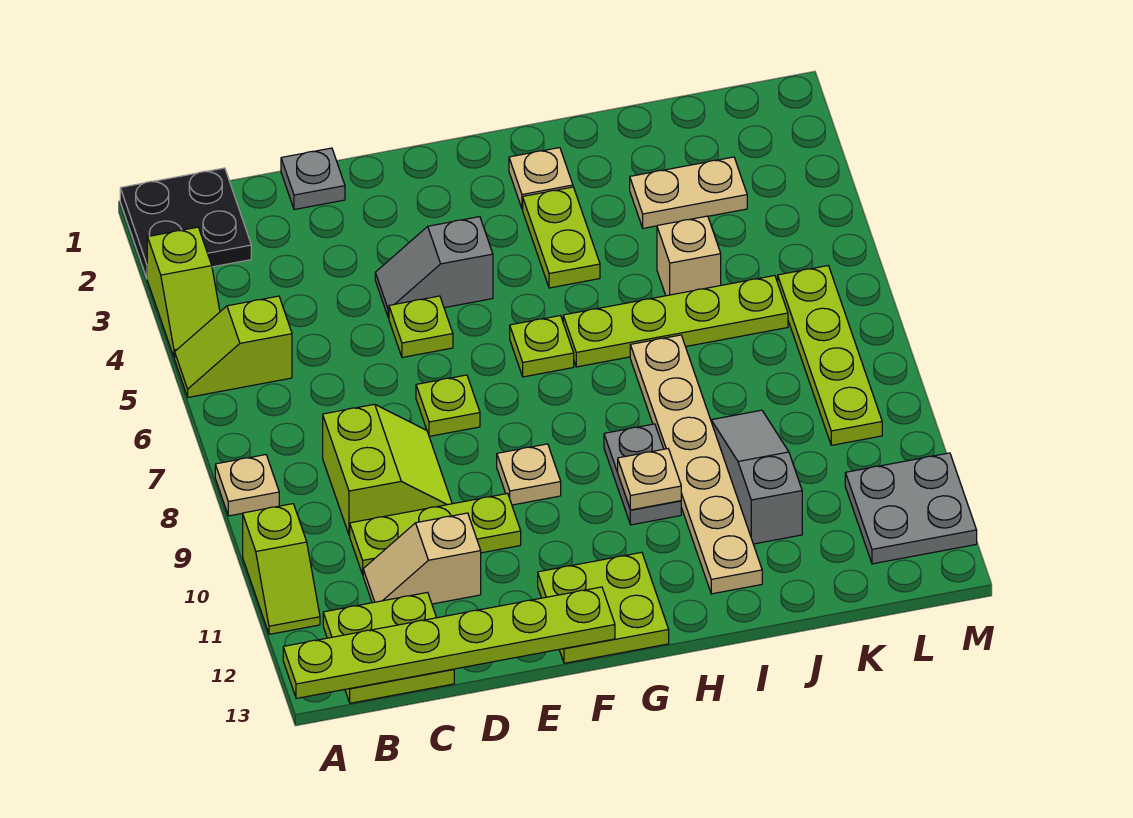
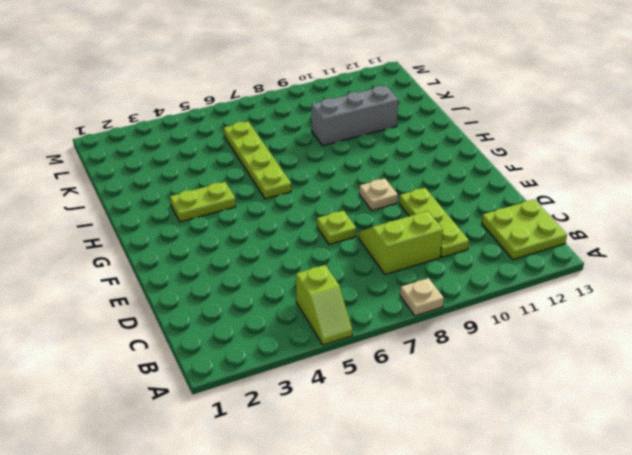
grey brick J9:J11 level 1 -> grey slope J9:J11 level 1 top 11
none -> black plate A1:B2 level 1
none -> lime slope A3:A4 level 1 top 3
none -> lime slope A10:A11 level 1 top 10

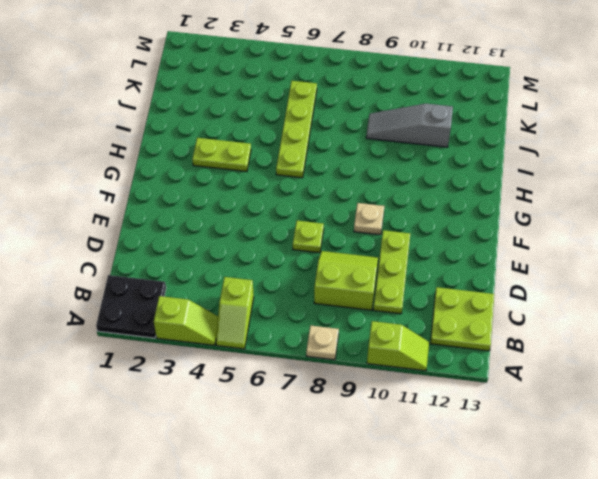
none -> tan slope C11:D11 level 1 top D
none -> grey plate D1 level 1
none -> grey slope E4:F4 level 1 top F

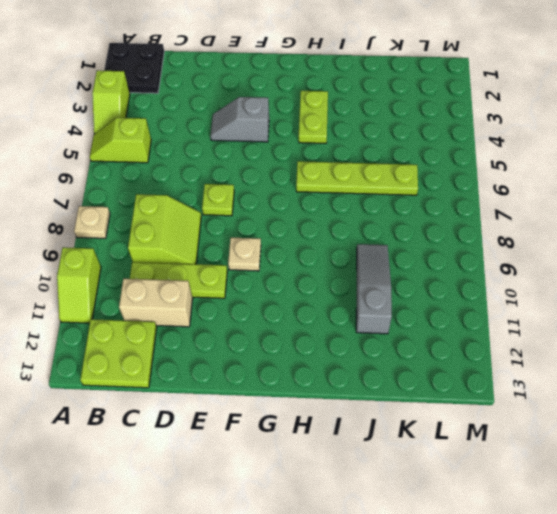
tan brick C11:D11 level 1 -> tan slope C11:D11 level 1 top D
none -> grey plate D1 level 1
none -> lime plate E5 level 1
none -> lime plate F12:G13 level 1

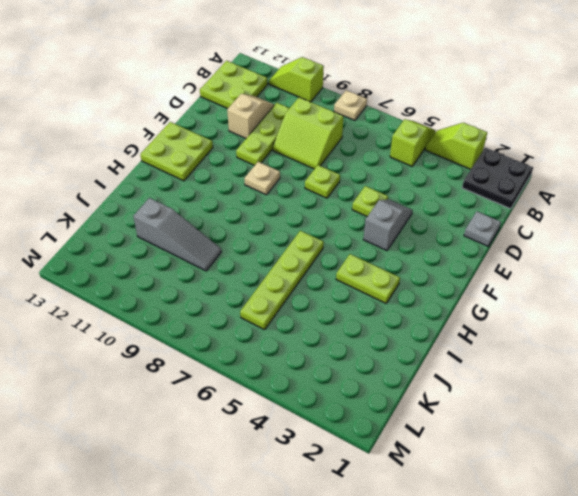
none -> lime plate G6 level 1
none -> tan plate H2 level 1
none -> grey plate H9:H10 level 1

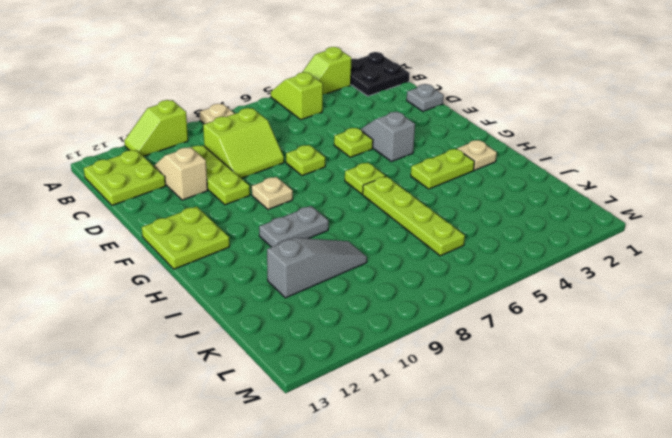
none -> tan plate I7:I12 level 1
none -> tan plate J3:K3 level 1
none -> tan brick J5 level 1

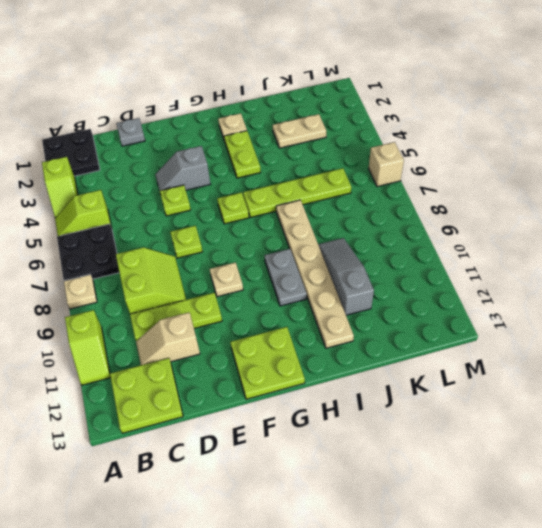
black plate A6:B7 level 1 -> none
tan brick M6 level 1 -> tan brick J5 level 1
none -> lime plate L6:L9 level 1
none -> grey plate L11:M12 level 1
none -> lime plate A13:F13 level 2

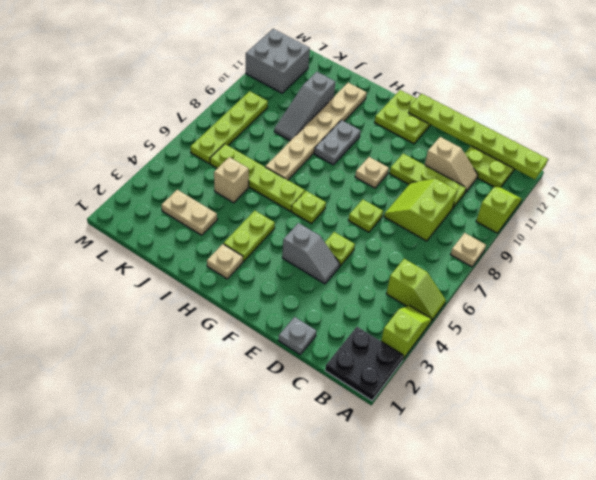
grey brick L11:M12 level 1 -> grey plate L11:M12 level 1
none -> tan plate H10 level 2

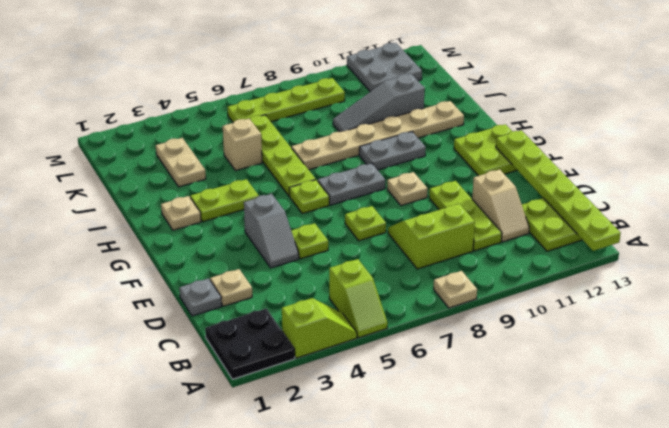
tan plate D2 level 1 -> tan plate H10 level 2
grey plate G7:G8 level 1 -> none
none -> lime slope A10:A11 level 1 top 10

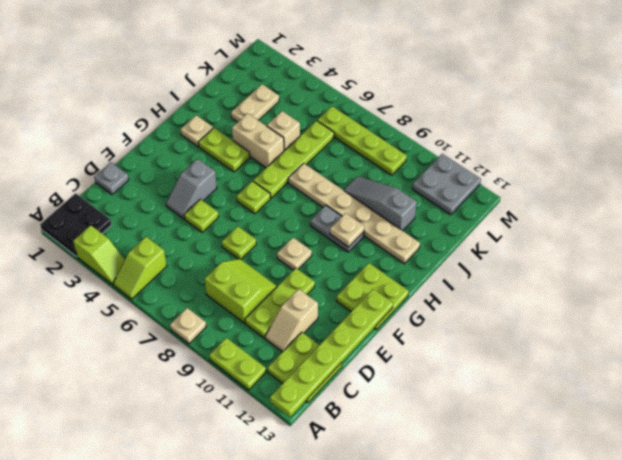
lime plate A10:A11 level 1 -> lime slope A10:A11 level 1 top 10
tan brick I4:I5 level 1 -> none

